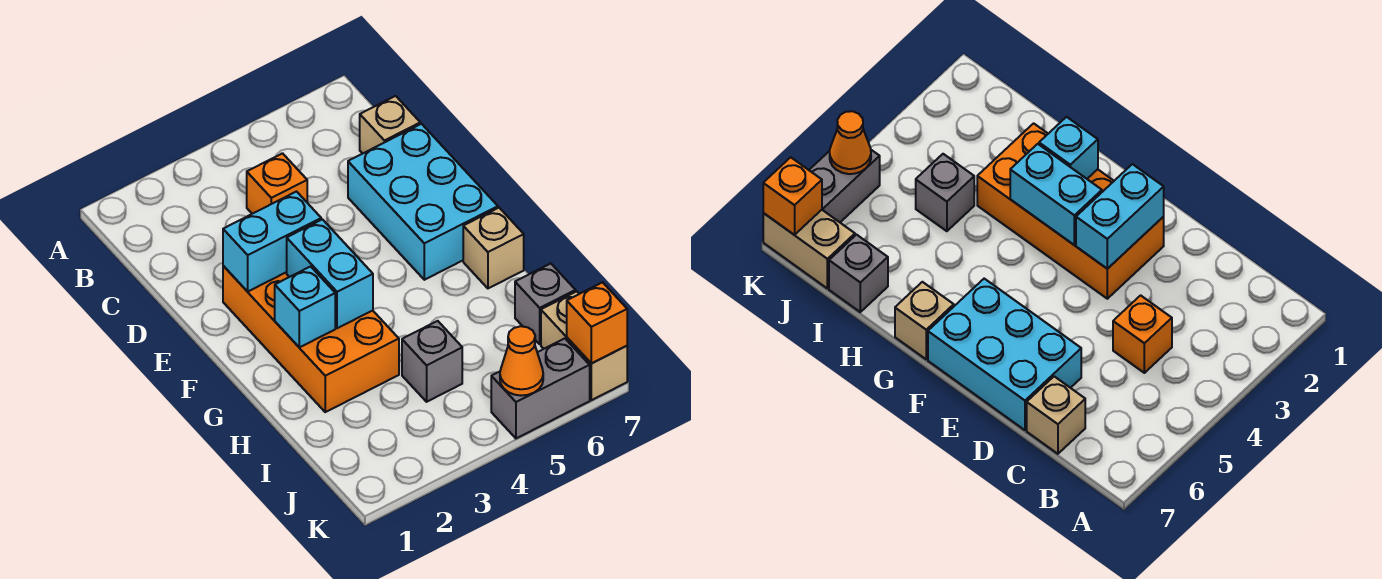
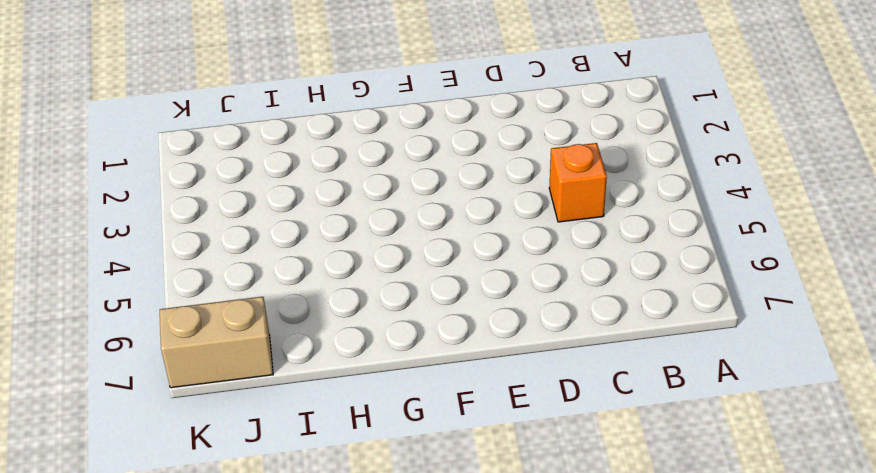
none -> tan brick C7 level 1
none -> cyan brick D6:F7 level 1
none -> orange brick E2:H3 level 1

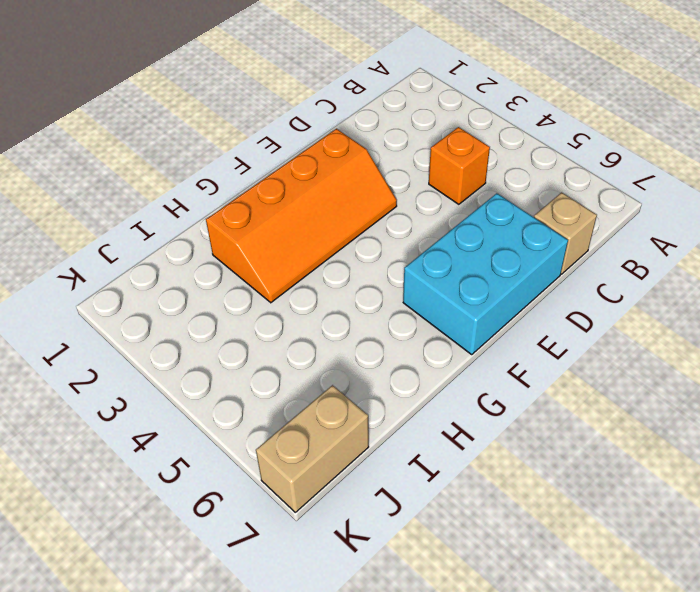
orange slope E2:H3 level 1 top 2 -> orange brick E2:H3 level 1
none -> tan brick G7 level 1
none -> grey brick I4 level 1
none -> grey brick I7 level 1

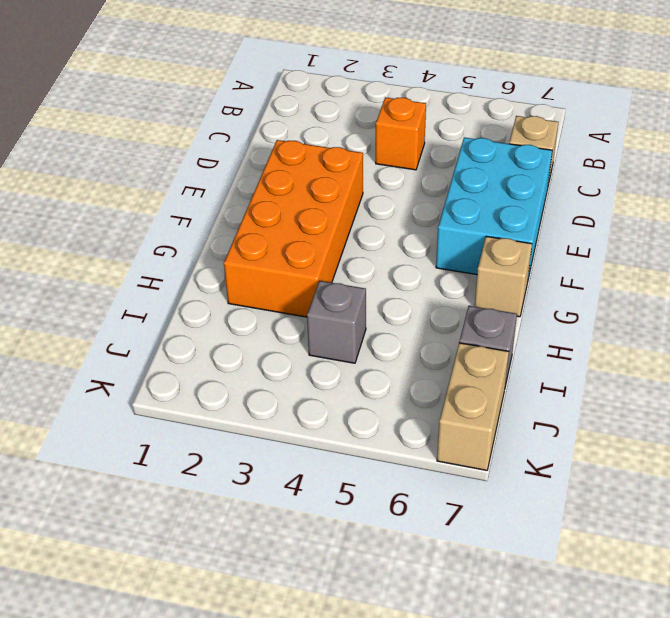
none -> grey brick K5:K6 level 1
none -> cyan brick E2:E3 level 2
none -> cyan brick F3:G3 level 2

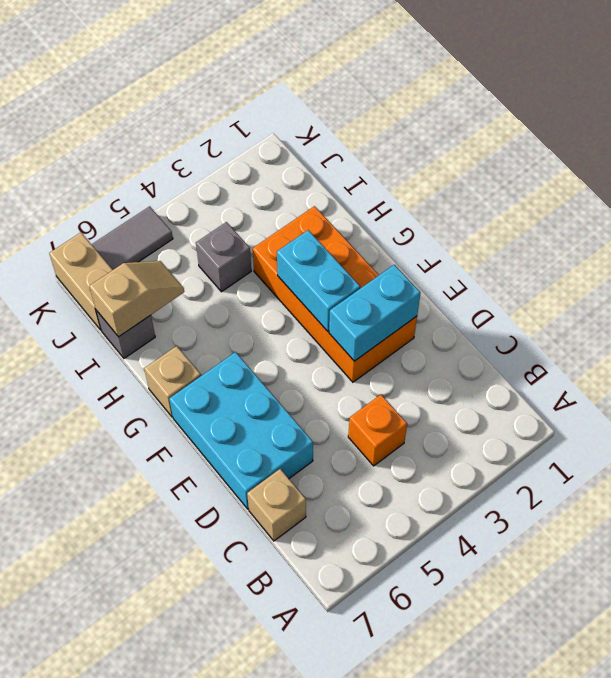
tan slope I6:I7 level 2 top 7 -> none
grey tile K5:K6 level 1 -> grey brick K5:K6 level 1
none -> cyan brick G2 level 2
none -> orange cone K5 level 2
none -> orange brick K7 level 2

